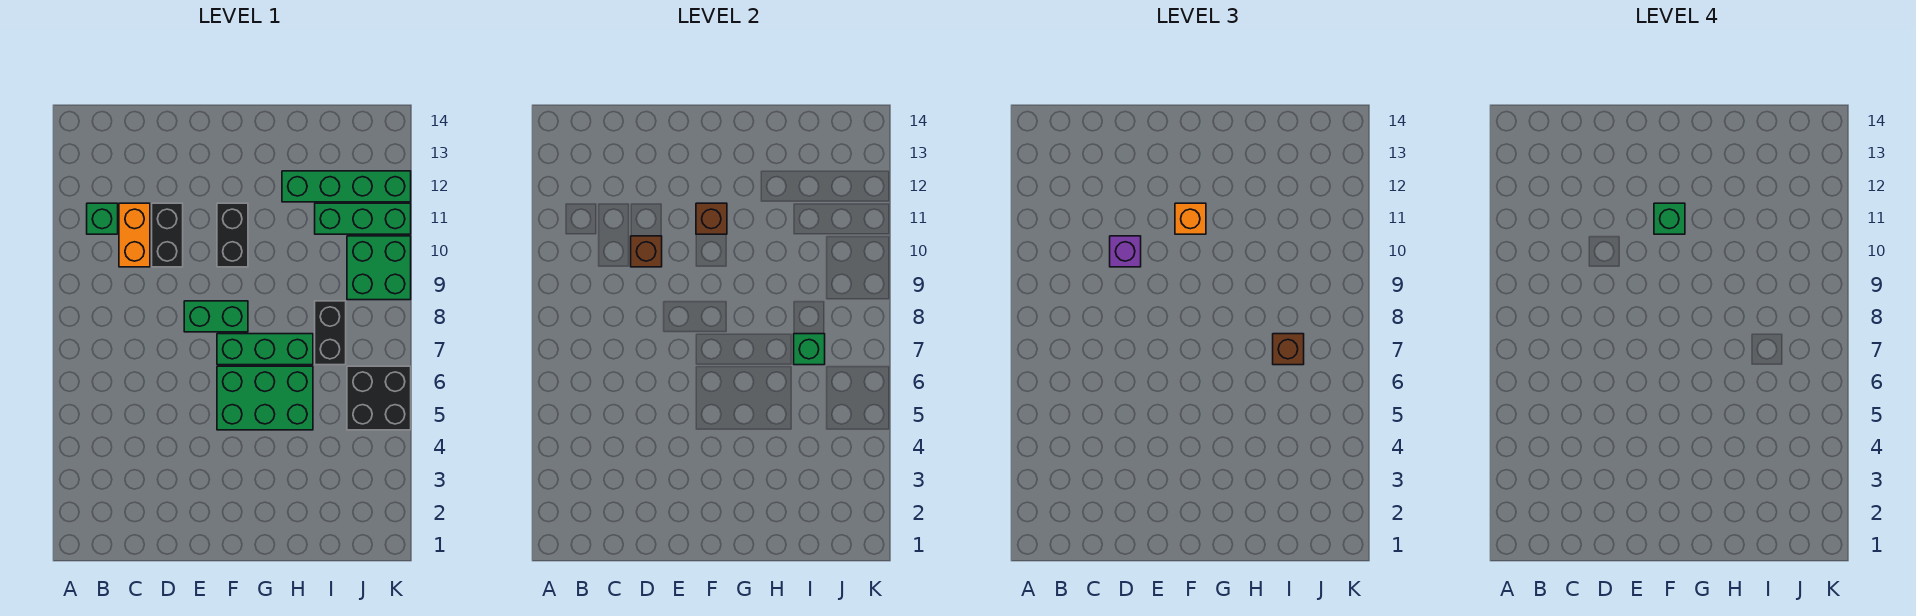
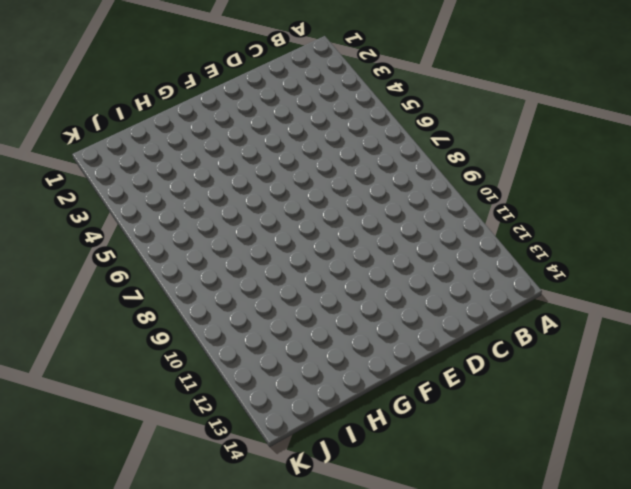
none -> green brick B11 level 1
none -> orange brick C10:C11 level 1
none -> black brick D10:D11 level 1

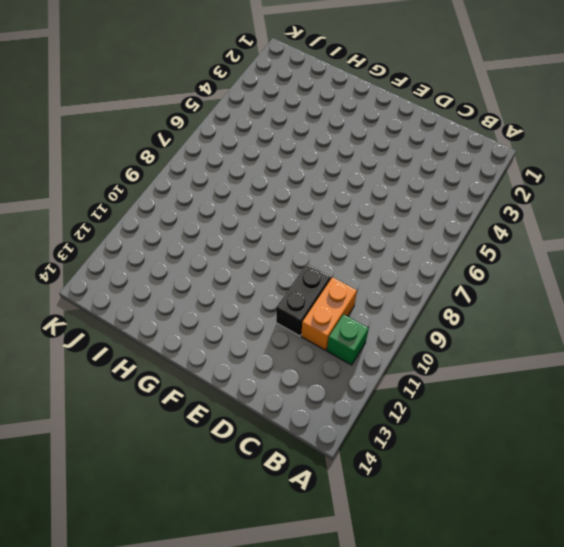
none -> green brick E8:F8 level 1
none -> green brick F5:H6 level 1
none -> green brick F7:H7 level 1

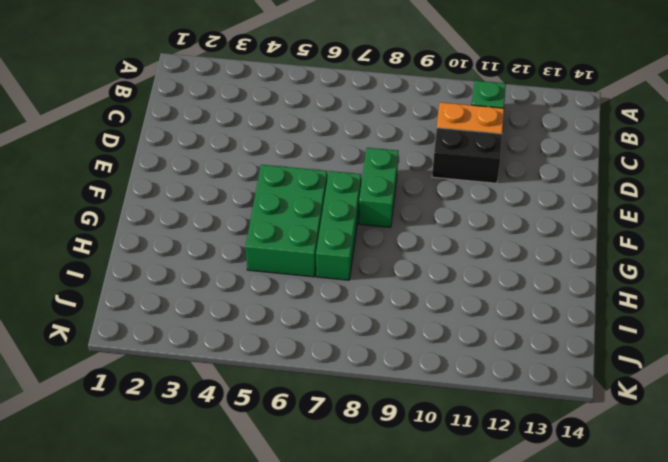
none -> black brick F10:F11 level 1
none -> green brick H12:K12 level 1
none -> black brick I7:I8 level 1

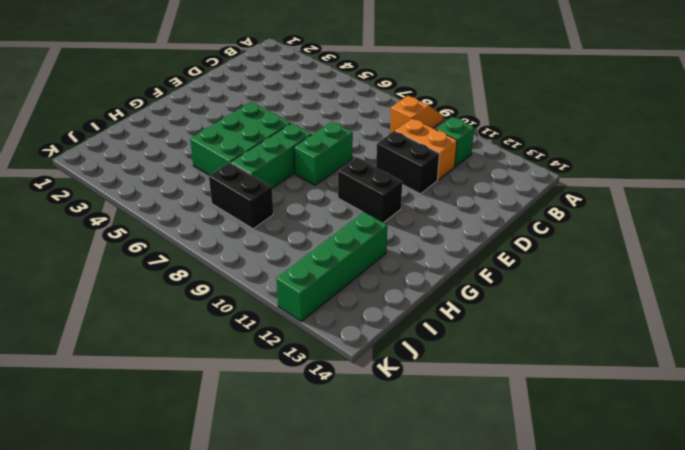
orange slope A9:B9 level 1 top B -> none
none -> green brick I11:K11 level 1
none -> black brick J5:K6 level 1
none -> green brick J9:K10 level 1

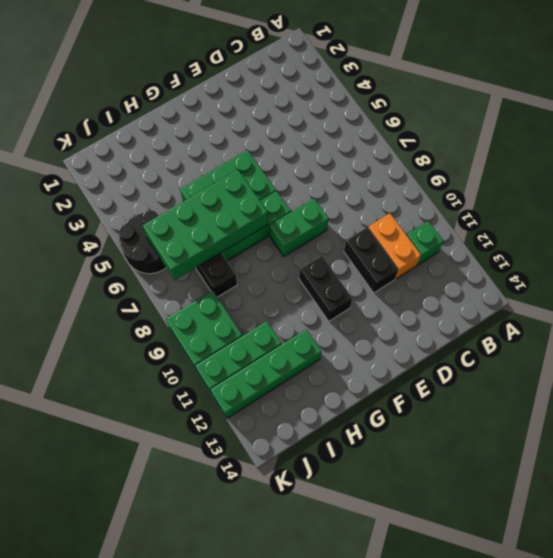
green brick G6:J7 level 2 -> green brick I7 level 2
black round brick J5:K6 level 1 -> black brick J5:K6 level 1
none -> brown brick D10 level 2
none -> brown brick F11 level 2
none -> purple brick D10 level 3

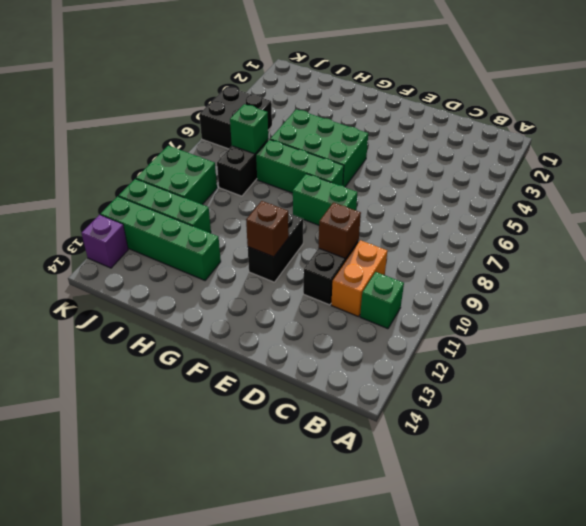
purple brick K13 level 1 -> purple brick D10 level 3
none -> orange brick F11 level 3
none -> brown brick I7 level 3
none -> green brick F11 level 4

